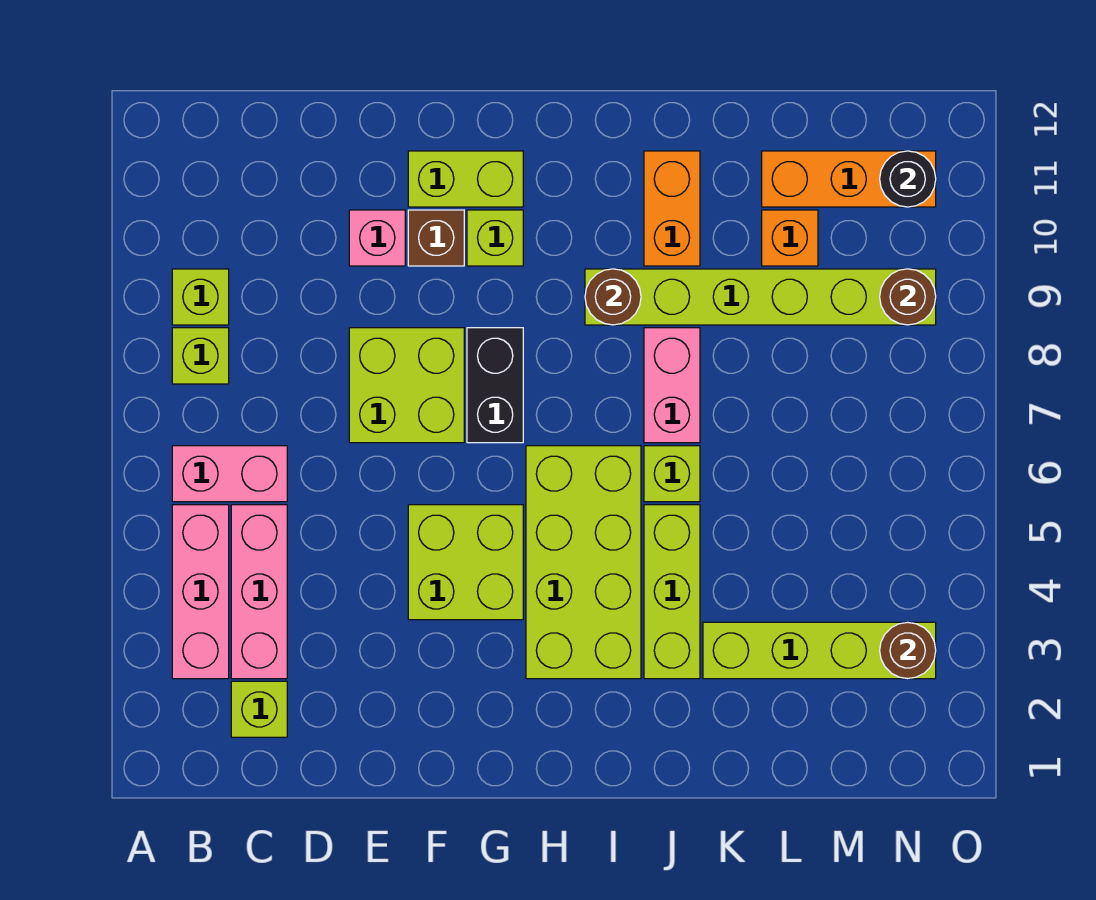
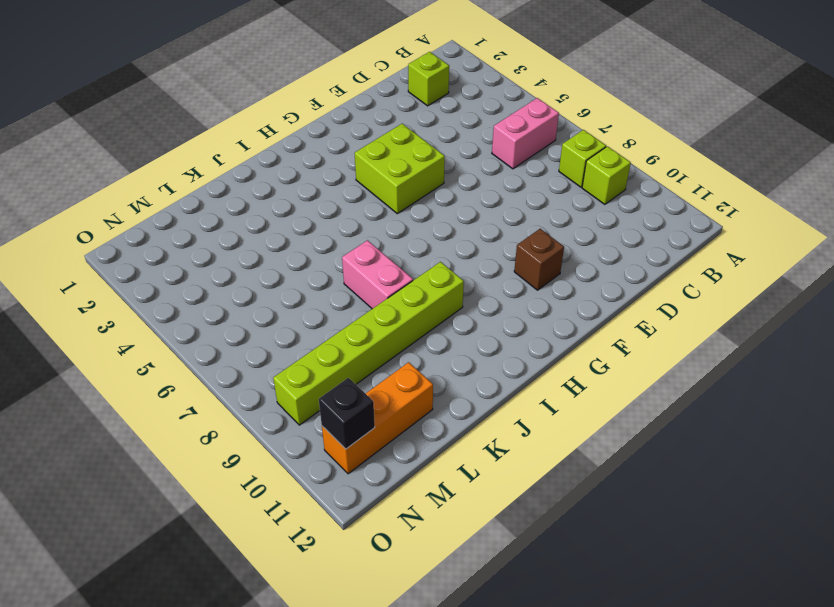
black brick N11 level 2 -> black round brick N11 level 2
none -> pink brick B3:B5 level 1
none -> pink brick C3:C5 level 1
none -> lime brick E7:F8 level 1

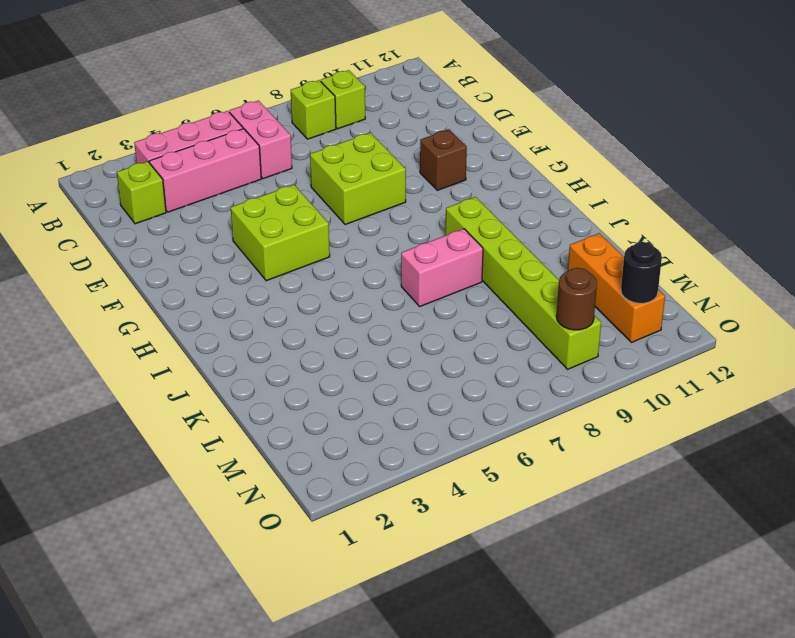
none -> pink brick E10 level 1
none -> lime brick F11:G11 level 1
none -> black brick G7:G8 level 1

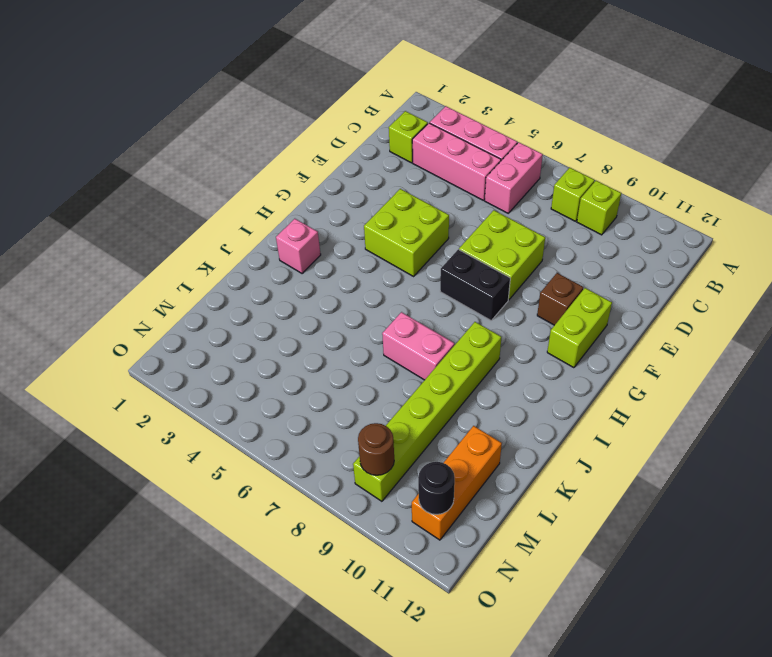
pink brick I2 level 1 -> pink brick E10 level 1
none -> lime brick G10 level 1
none -> lime brick H3:I6 level 1
none -> lime brick J3:J5 level 1

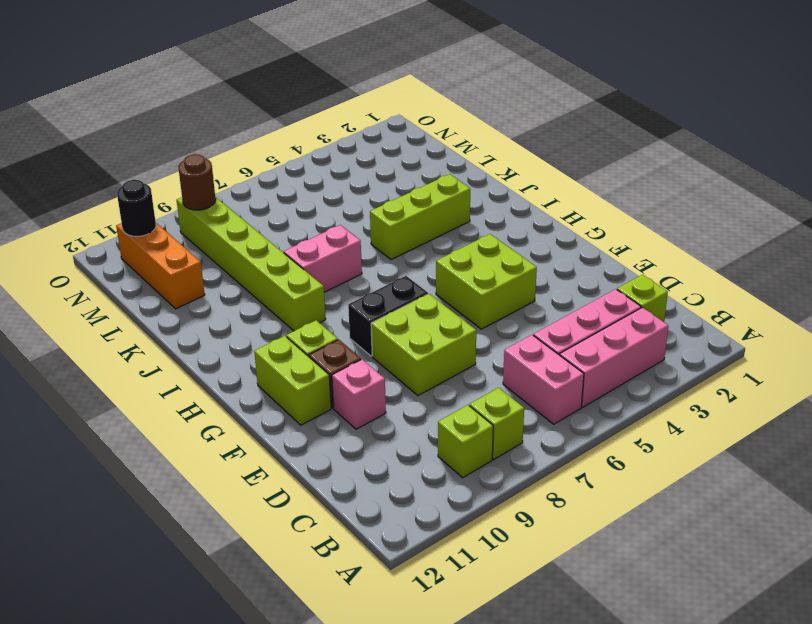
none -> lime brick H3:I6 level 1
none -> lime brick J6 level 1
none -> orange brick J10:J11 level 1

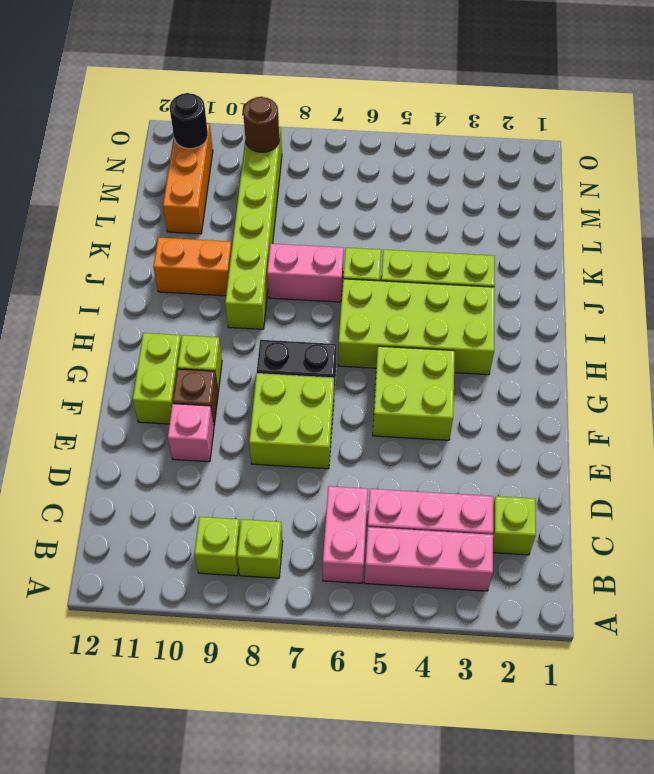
none -> lime brick K3:N3 level 1
none -> orange brick L10 level 1
none -> brown round brick I9 level 2

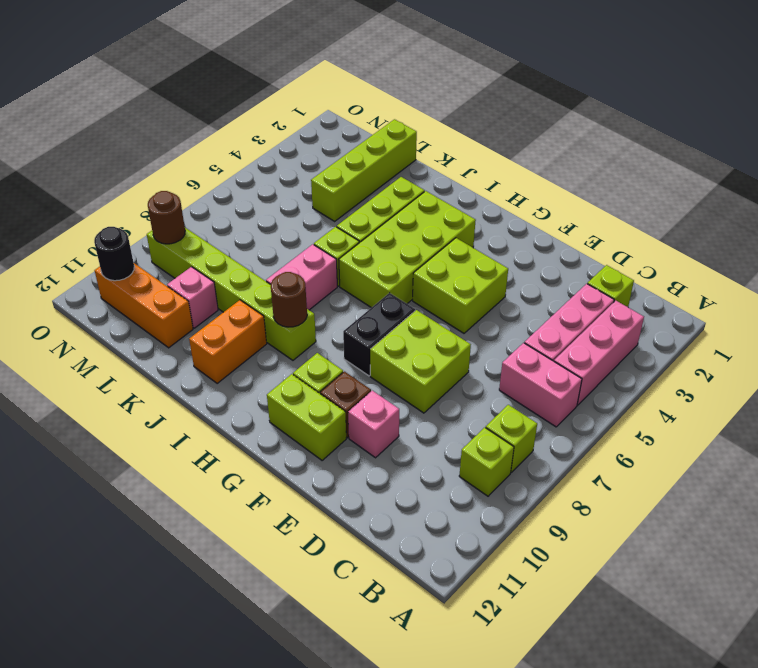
lime brick L1:L4 level 1 -> lime brick K3:N3 level 1
pink brick L10 level 1 -> orange brick L10 level 1
none -> brown round brick N3 level 2

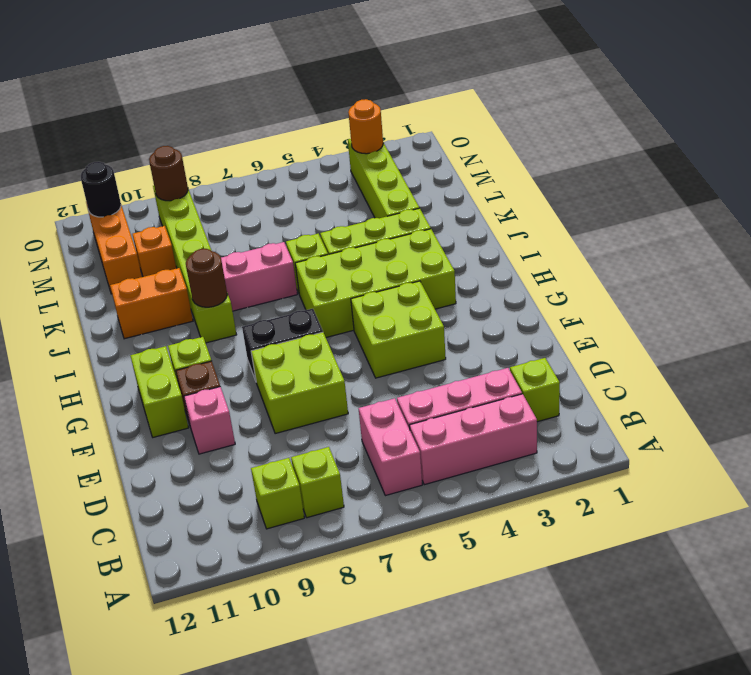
orange round brick N3 level 2 -> brown round brick N3 level 2

